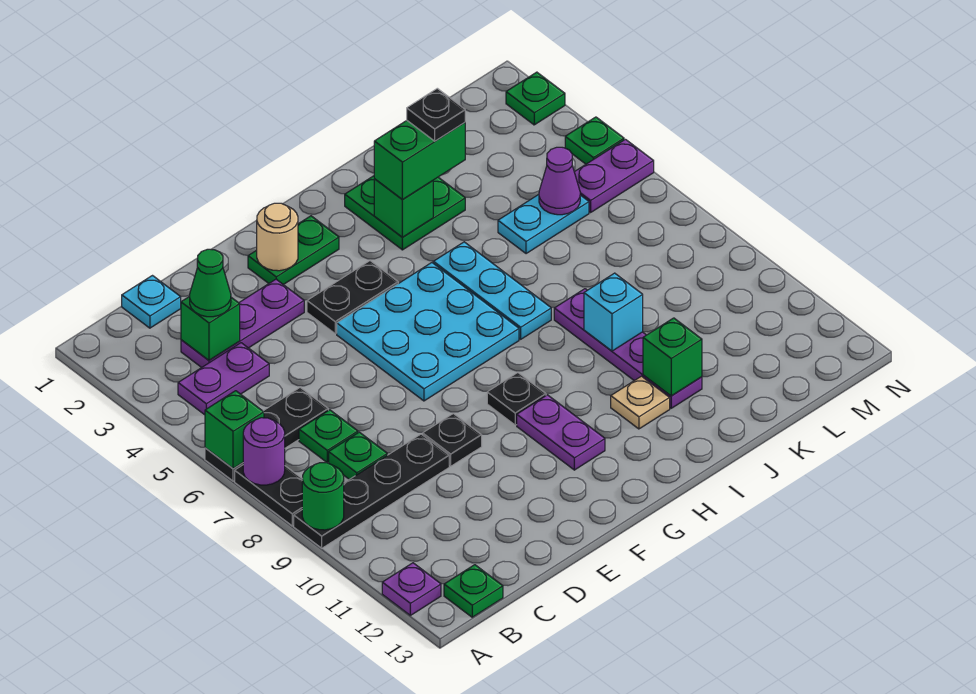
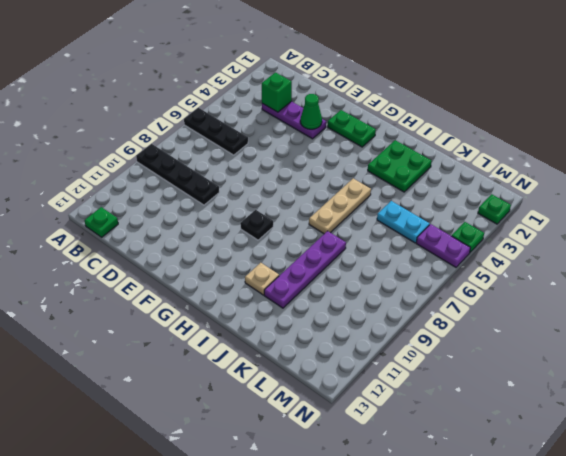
green cone E3 level 2 -> green cone C3 level 3
tan plate I5:I7 level 1 -> cyan plate I5:I7 level 1
none -> black plate A7:A8 level 1
none -> purple plate A12 level 1
none -> purple plate B4:C4 level 1
none -> cyan plate C1 level 1

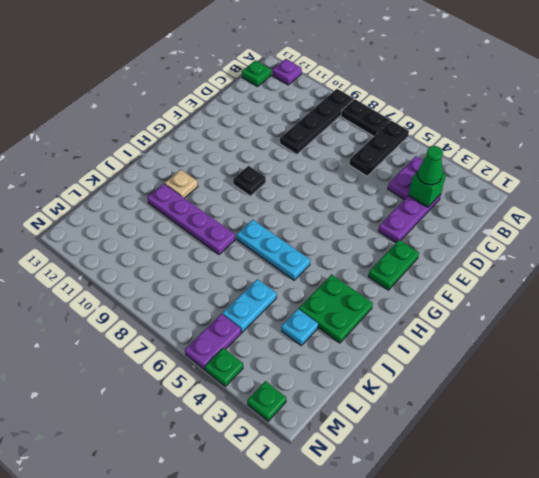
cyan plate K3 level 1 -> cyan plate C1 level 1
none -> green plate C7 level 1
none -> green plate C8 level 1
none -> black plate E9 level 1
none -> black plate F4:G4 level 1

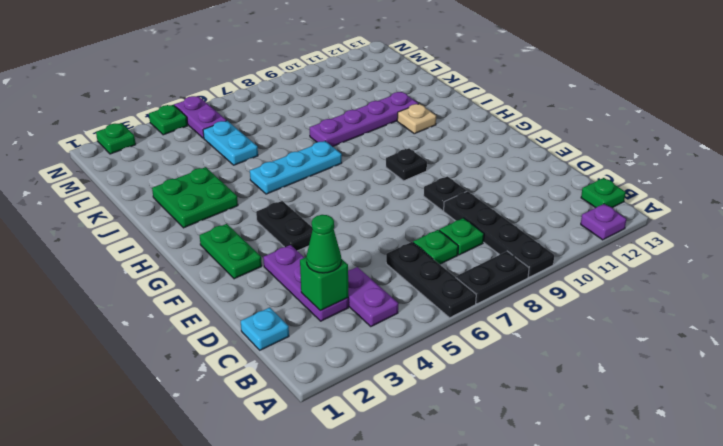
none -> cyan plate F5:H7 level 1
none -> purple plate G10:G11 level 1
none -> green brick A6 level 2
none -> purple round brick A7 level 2

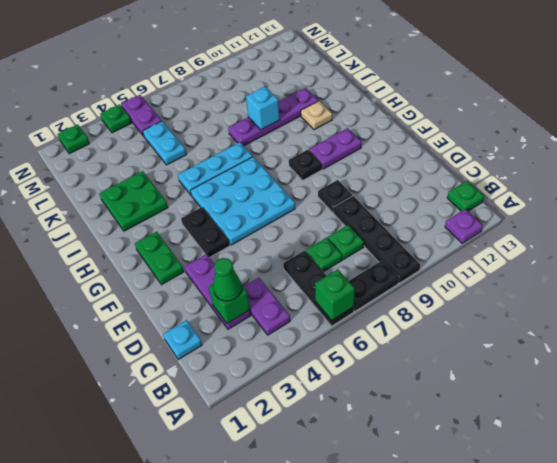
none -> purple round brick A7 level 2
none -> green round brick A9 level 2
none -> tan round brick F2 level 2
none -> green brick I3 level 2

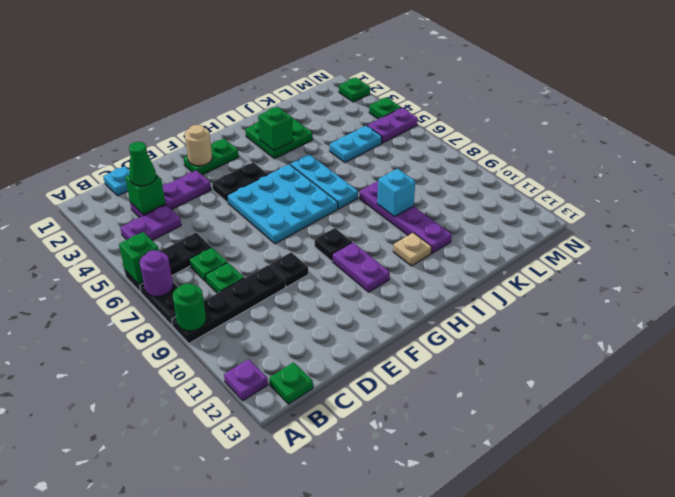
none -> green brick J11 level 2
none -> purple cone L5 level 2
none -> green brick I3:J3 level 3
none -> black plate J3 level 4

